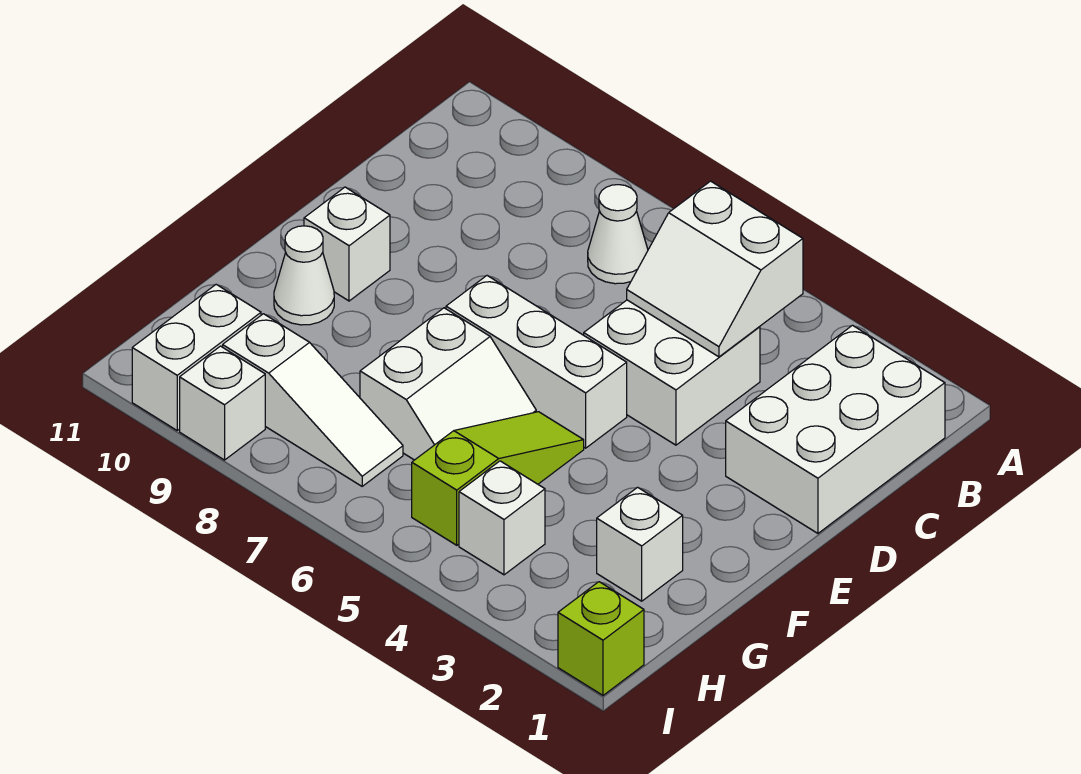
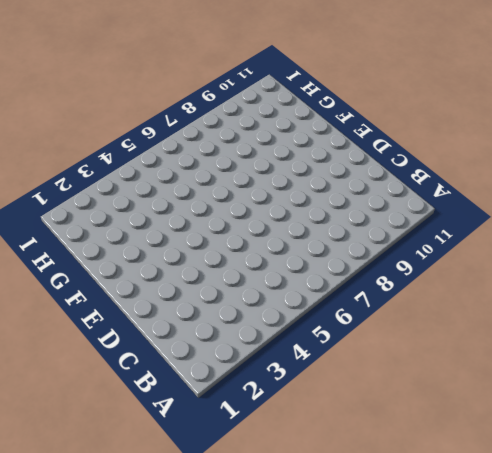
none -> white brick B1:D2 level 1
none -> white cone B7 level 1
none -> white brick C4:D5 level 1

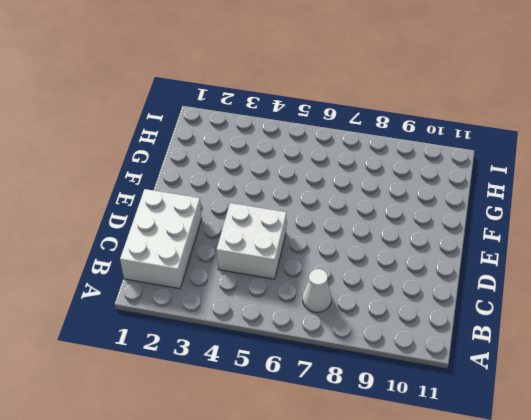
none -> white brick E5:E7 level 1
none -> white brick E10 level 1
none -> lime slope F5:H5 level 1 top H

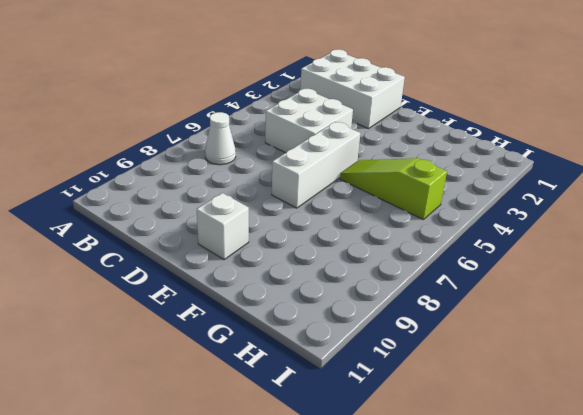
none -> white slope F6:G7 level 1 top 7
none -> white cone F10 level 1
none -> white brick G2 level 1

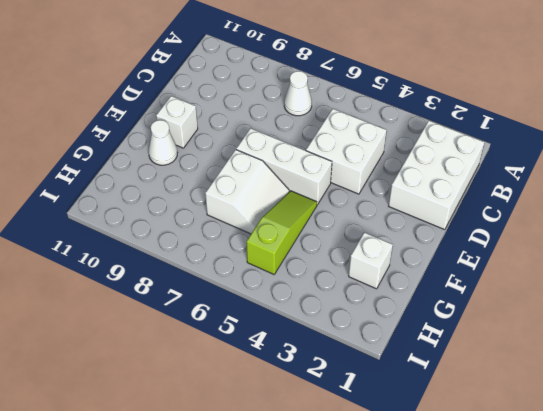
none -> white brick H4 level 1
none -> white slope H7:H9 level 1 top 9
none -> white brick H10:I10 level 1

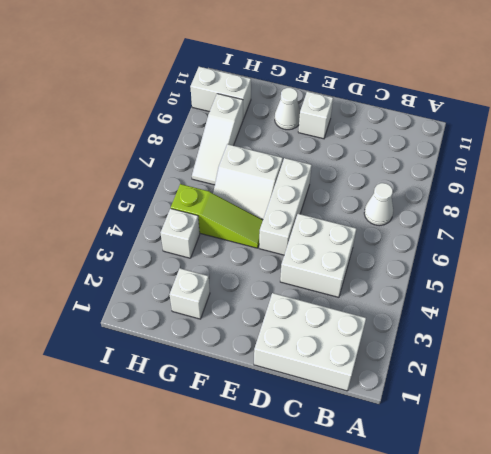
none -> lime brick I1 level 1
none -> white brick I9 level 1
none -> white slope B4:C5 level 2 top B

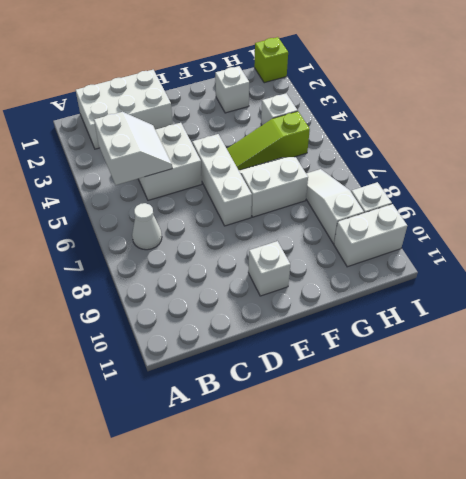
none -> white cone F10 level 1

